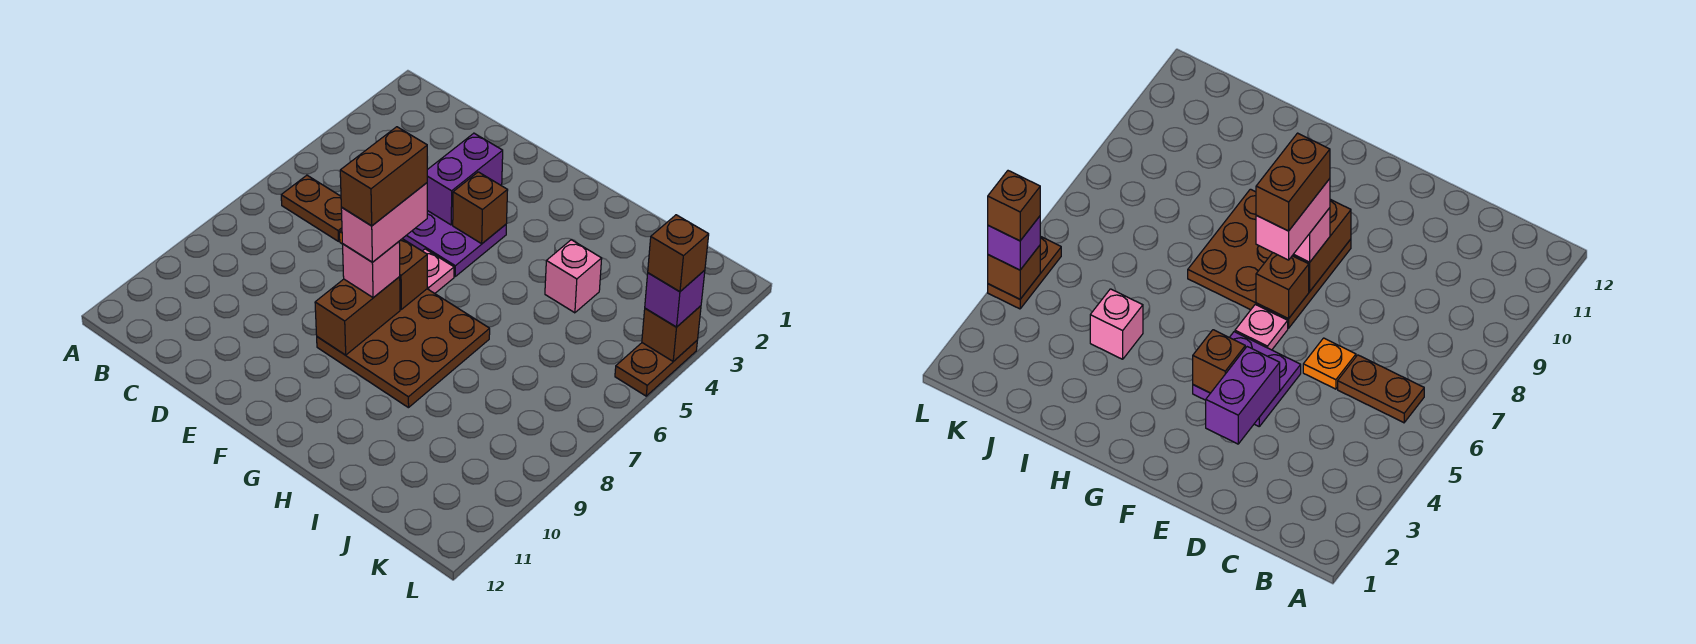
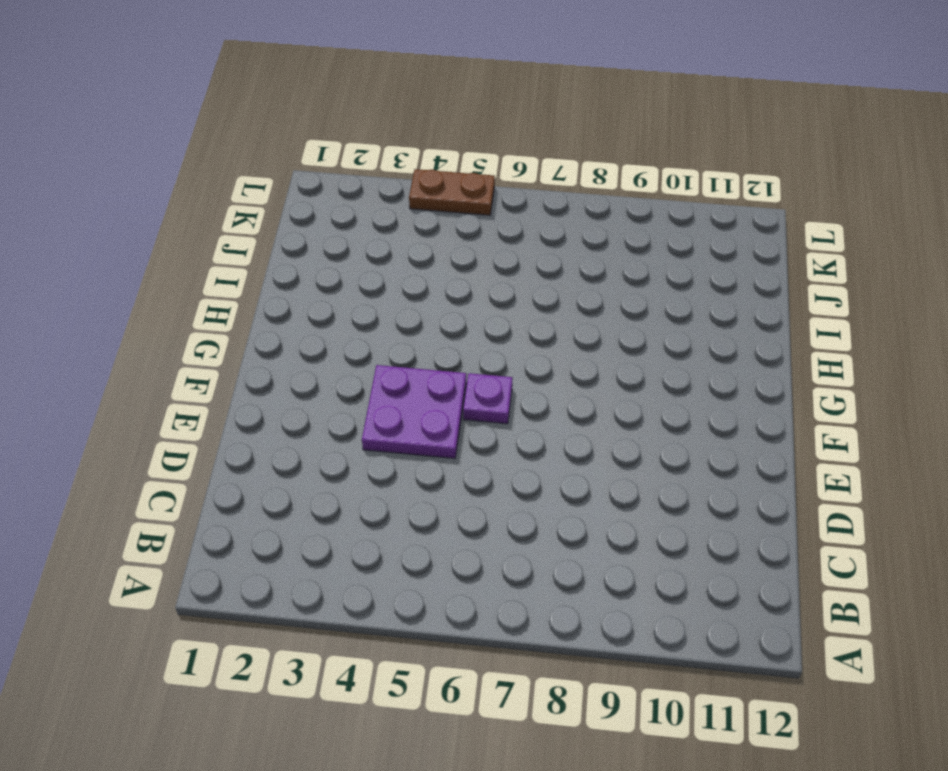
purple plate F6 level 1 -> pink plate F6 level 1
none -> brown plate B6:C6 level 1
none -> orange plate D6 level 1
none -> brown plate F7:H9 level 1

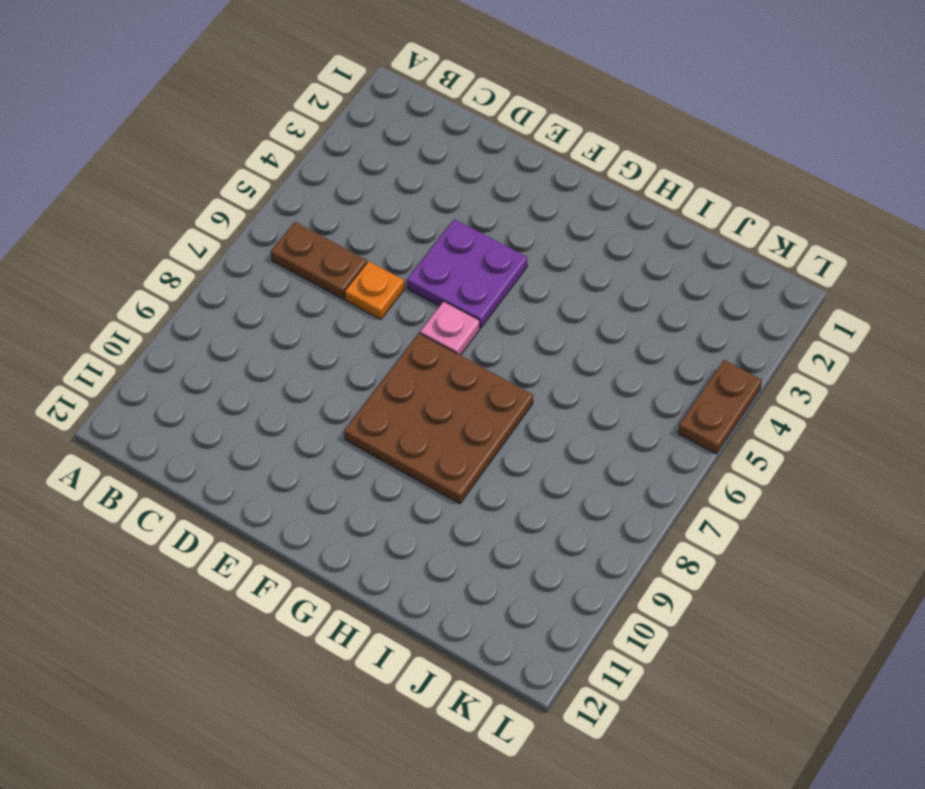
none -> pink brick I4 level 1
none -> purple brick E3:E4 level 2
none -> brown brick F4 level 2

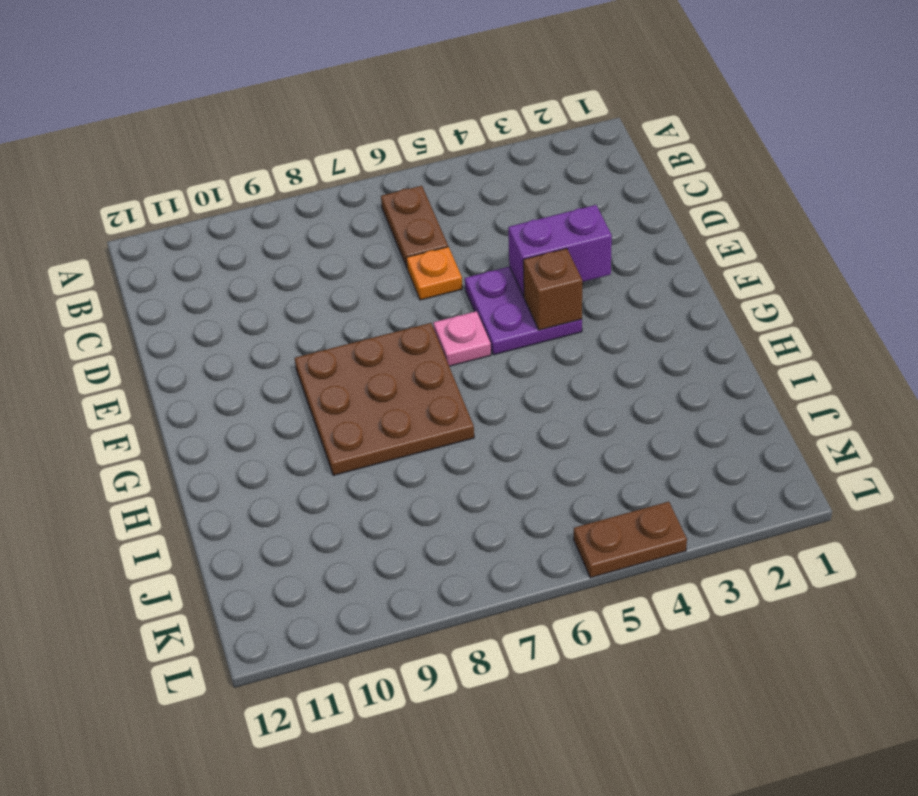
none -> pink brick I4 level 1
none -> brown brick F7 level 2
none -> brown brick F8:F9 level 2

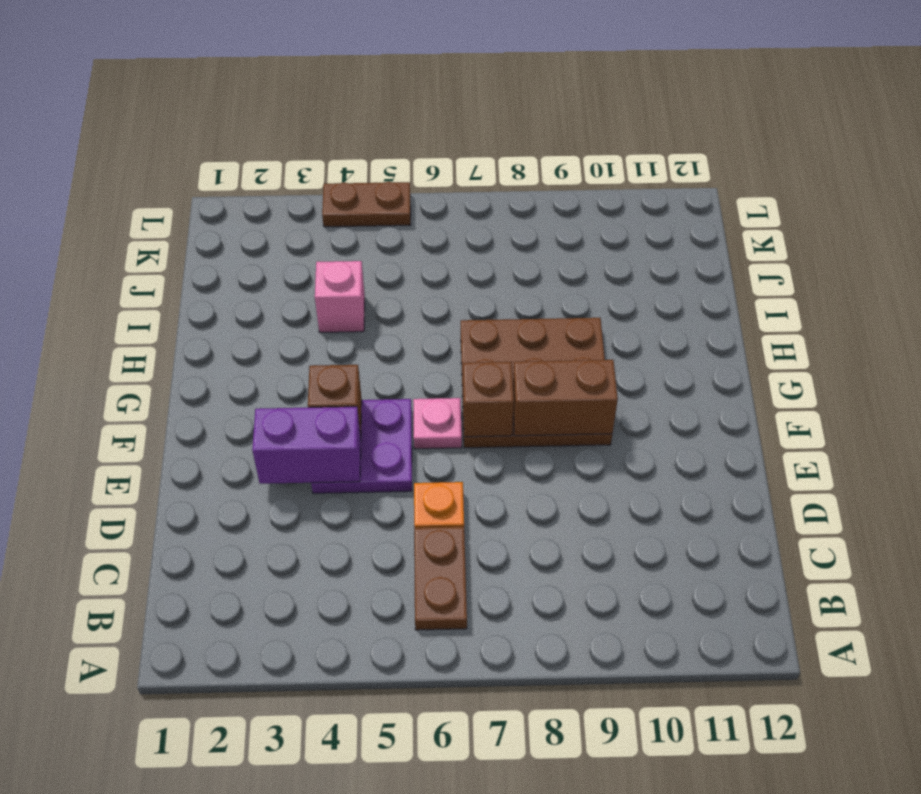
none -> brown brick L4 level 2
none -> pink brick F8 level 3
none -> purple brick L4 level 3

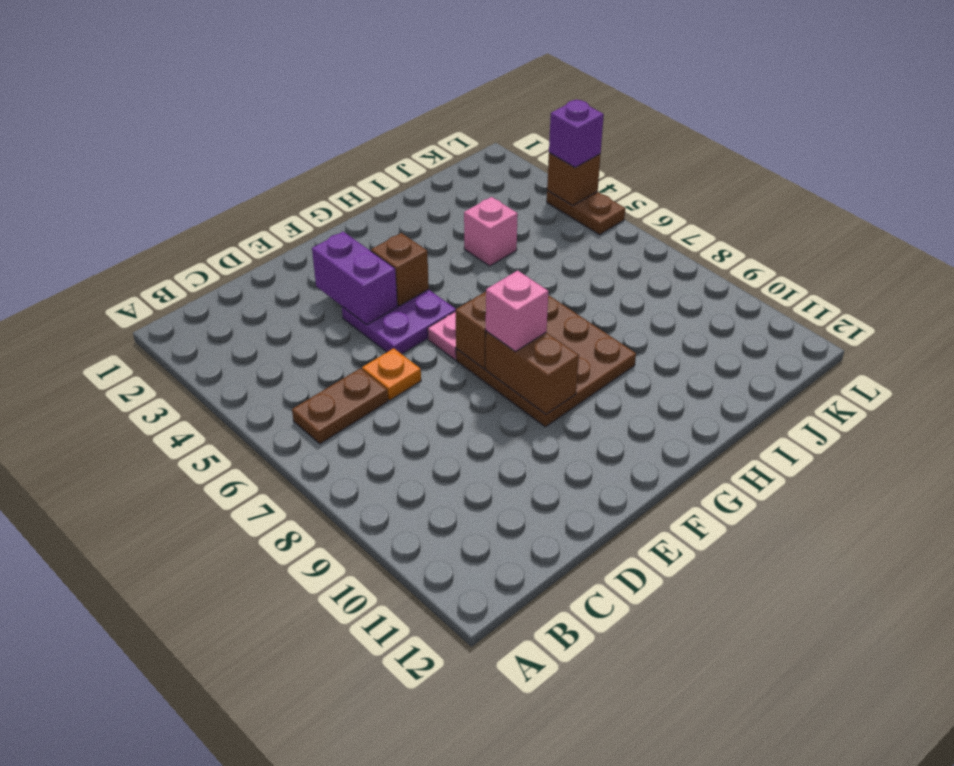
none -> pink brick F7:F8 level 4
none -> brown brick L4 level 4
none -> brown brick F7:F8 level 5

